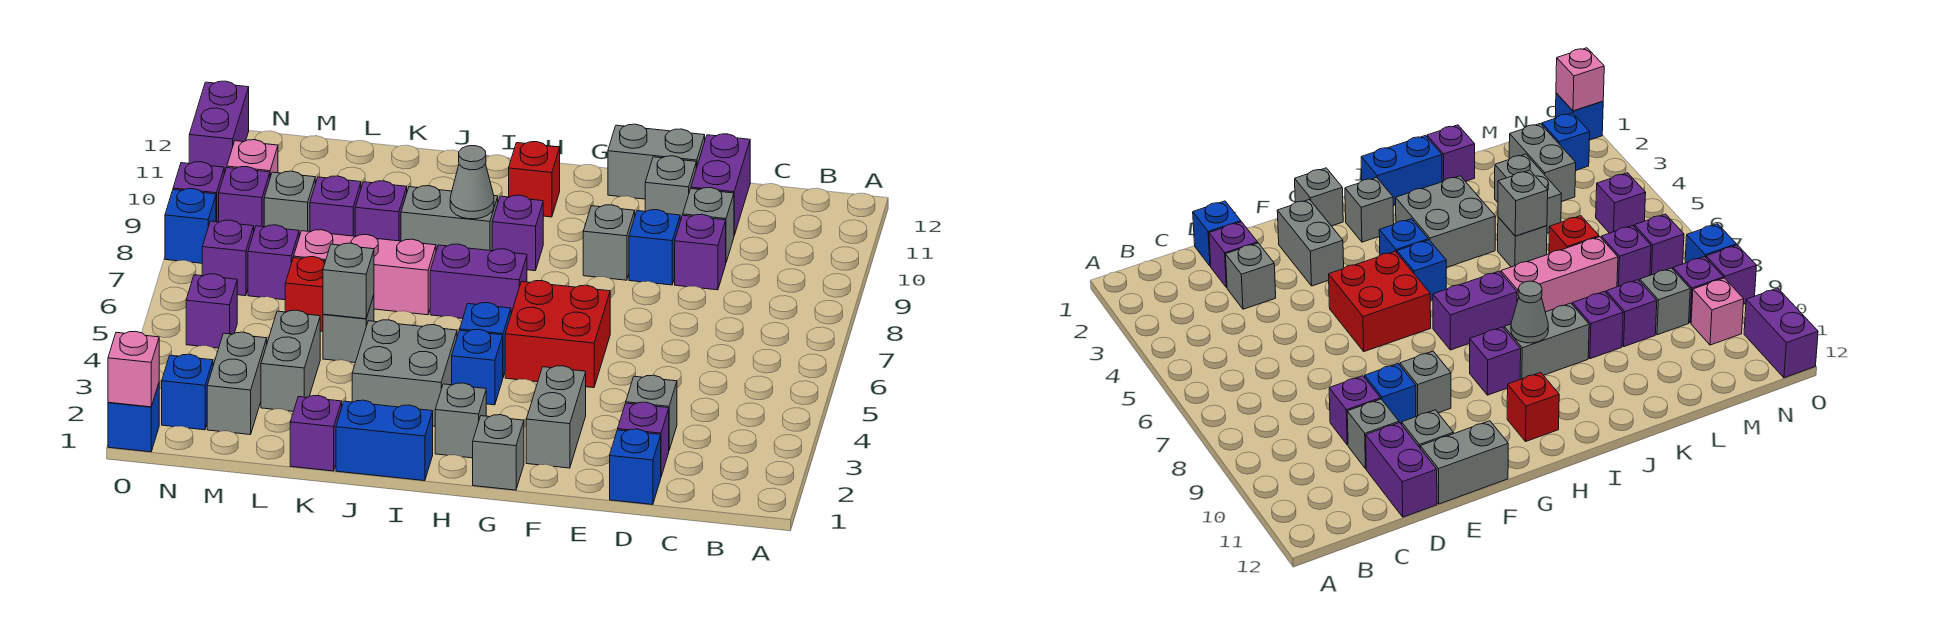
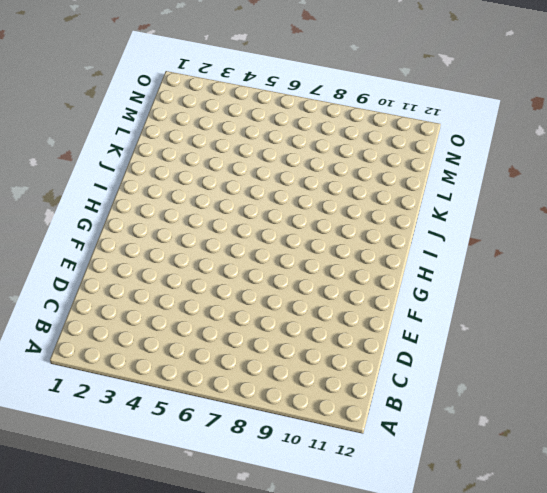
none -> blue brick D1 level 1
none -> purple brick D2 level 1
none -> grey brick D3 level 1
none -> purple brick D9 level 1

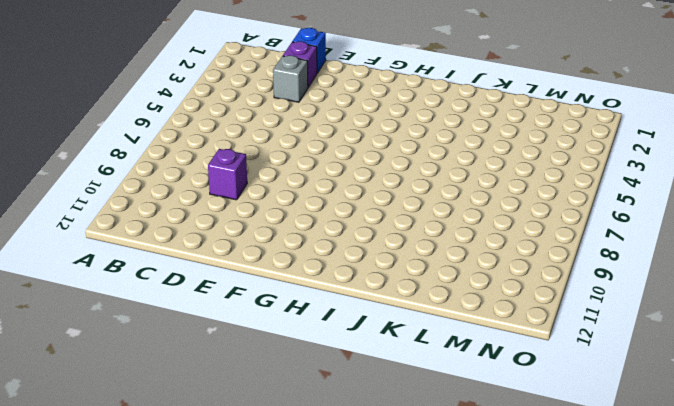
none -> grey brick D10 level 1
none -> purple brick D11:D12 level 1
none -> blue brick E9 level 1
none -> grey brick E11 level 1

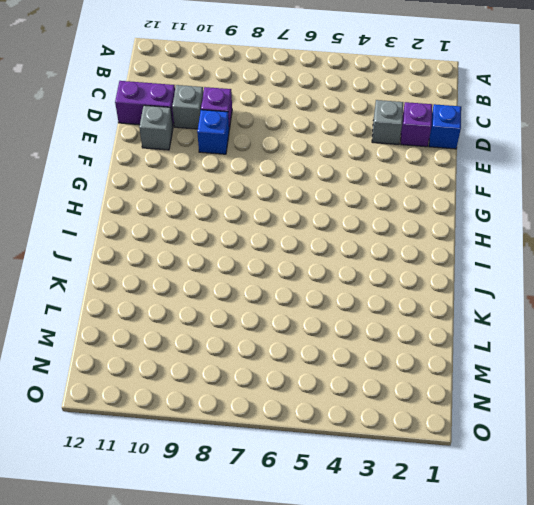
none -> grey brick E12:F12 level 1
none -> grey brick F2:F3 level 1
none -> red brick F5:G6 level 1
none -> grey brick F9 level 1

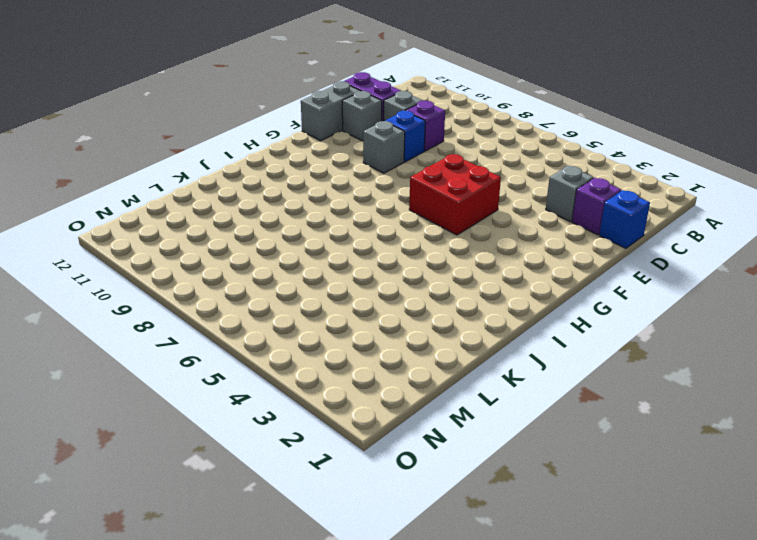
none -> grey brick F2:F3 level 1
none -> grey brick G1 level 1
none -> grey brick H2 level 1
none -> blue brick H4 level 1

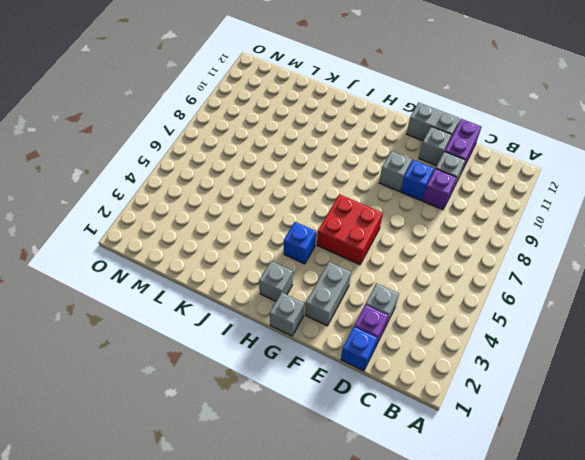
none -> blue brick H5 level 1
none -> purple brick H7:I7 level 1
none -> purple brick H9 level 1
none -> red brick H11 level 1

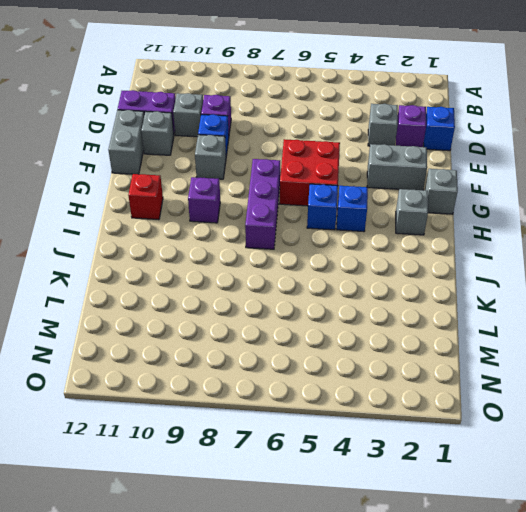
purple brick G7:I7 level 1 -> purple brick H7:I7 level 1
none -> blue brick I1:J1 level 1
none -> grey brick I3:J4 level 1
none -> grey brick I9:J9 level 1
none -> pink brick J7:L7 level 1

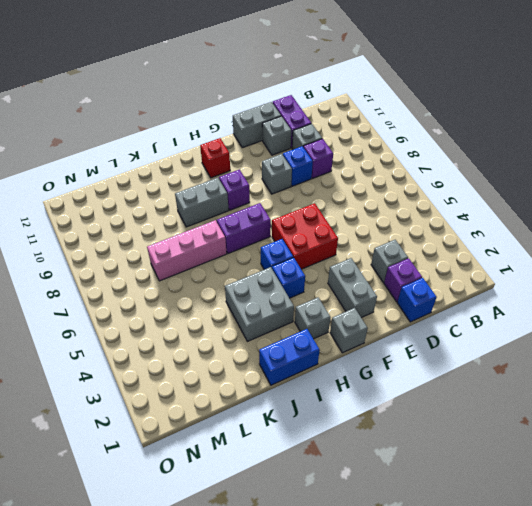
none -> purple brick K1 level 1
none -> grey brick K5 level 1
none -> purple brick K9 level 1
none -> grey brick L3:L4 level 1

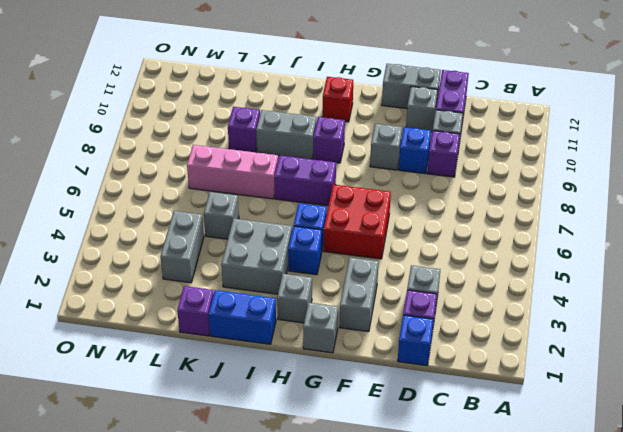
none -> red brick L6 level 1
none -> purple brick L9 level 1
none -> grey brick M2:M3 level 1
none -> purple brick M7 level 1

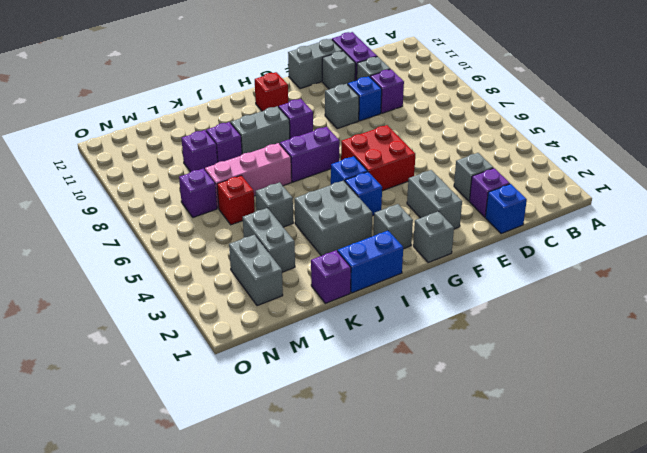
none -> grey brick M9 level 1
none -> blue brick N2 level 1
none -> purple brick N5 level 1
none -> purple brick N7 level 1

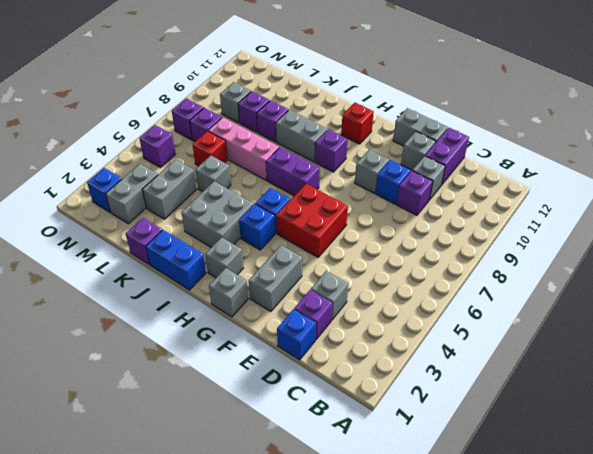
none -> purple brick N9 level 1
none -> pink brick N10 level 1
none -> blue brick O1 level 1
none -> blue brick O8 level 1

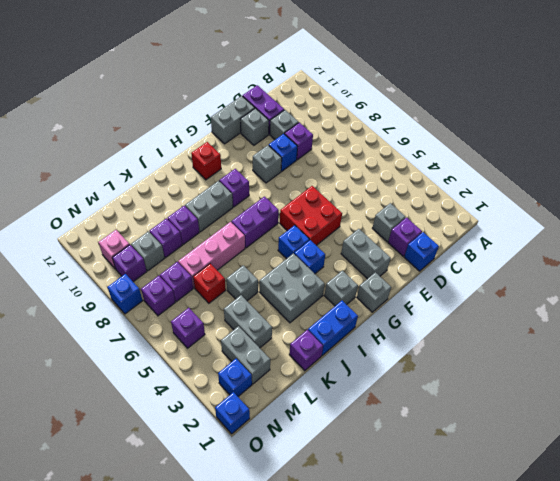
none -> purple brick O9 level 1
none -> purple brick O11:O12 level 1
none -> grey cone I9 level 2
none -> grey brick K5 level 2

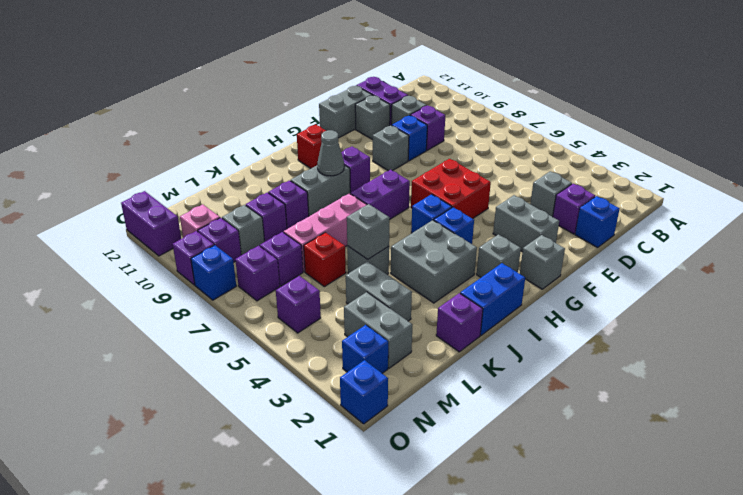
none -> pink brick O1 level 2

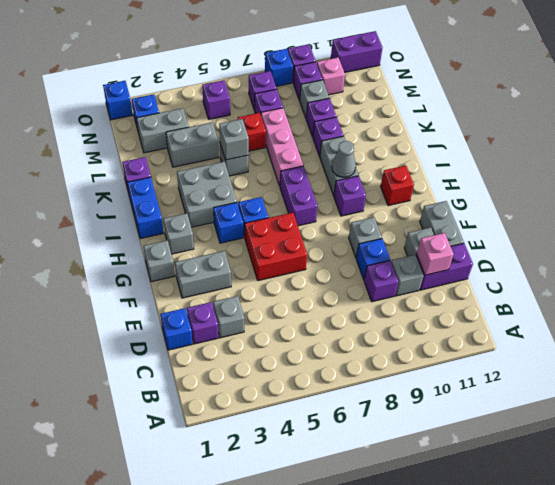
pink brick D11 level 2 -> pink brick O1 level 2

